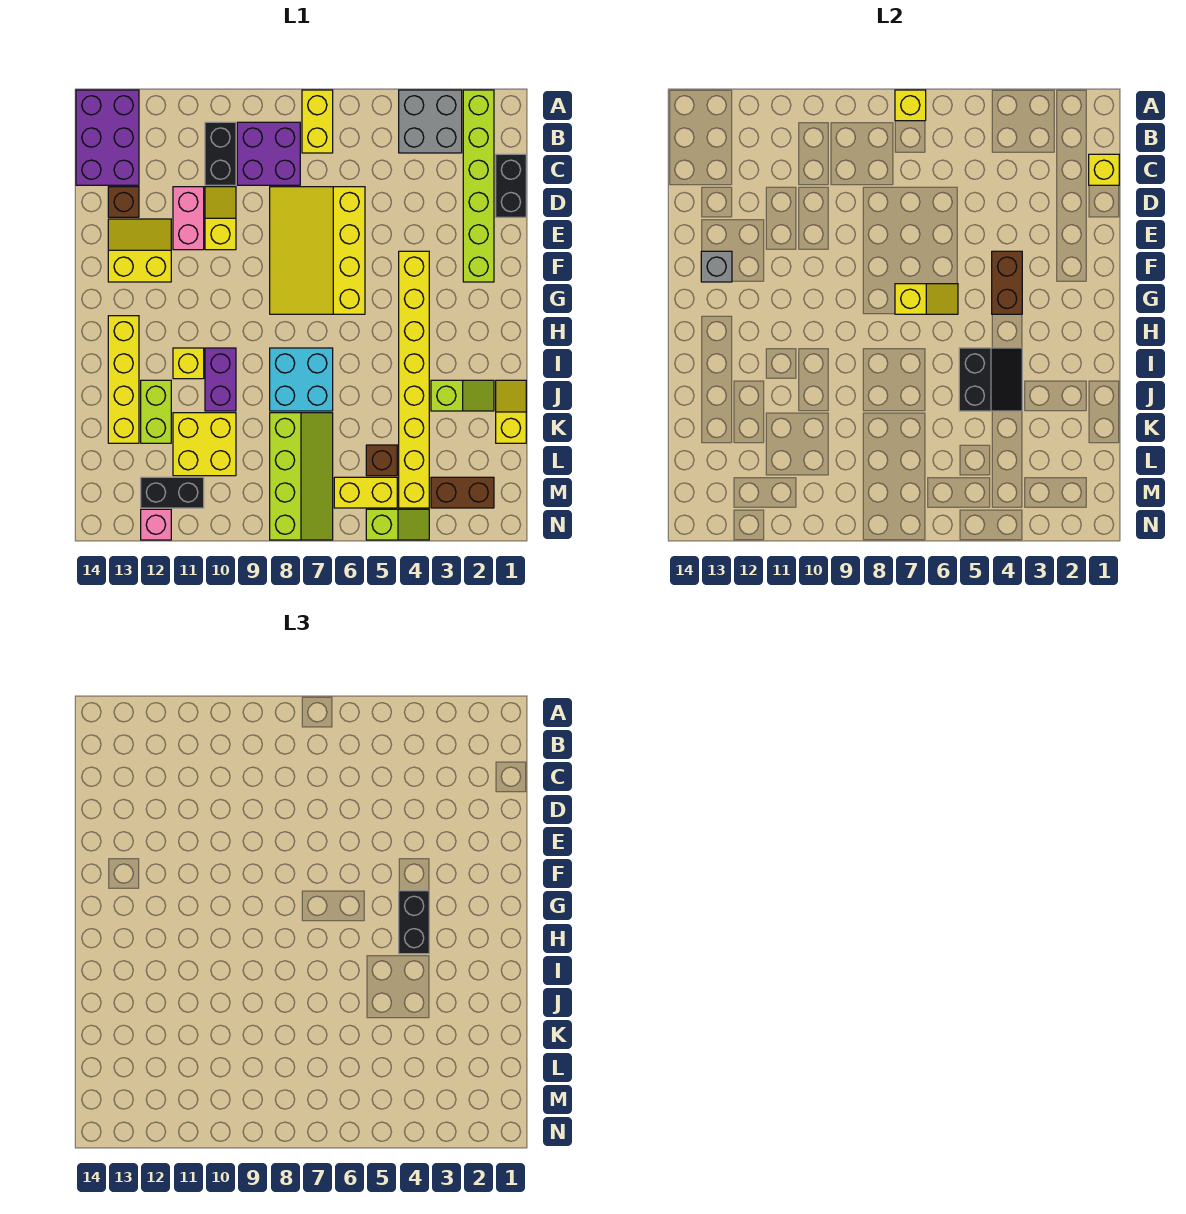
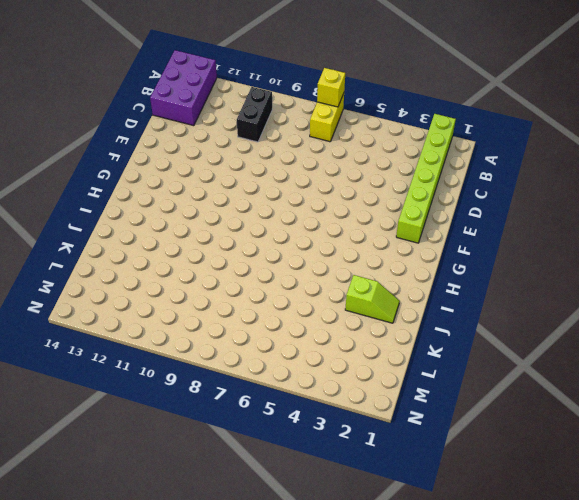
none -> grey brick A3:B4 level 1
none -> purple brick B8:C9 level 1
none -> black brick C1:D1 level 1
none -> yellow slope D6:G8 level 1 top 6

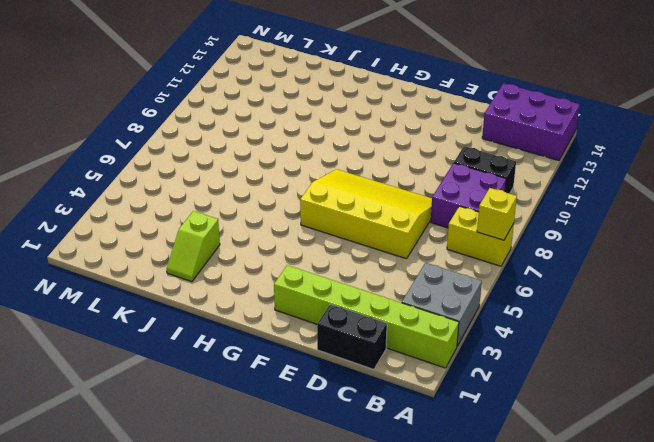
none -> yellow slope D10:E10 level 1 top E
none -> pink brick D11:E11 level 1
none -> brown brick D13 level 1
none -> yellow slope E12:F13 level 1 top F

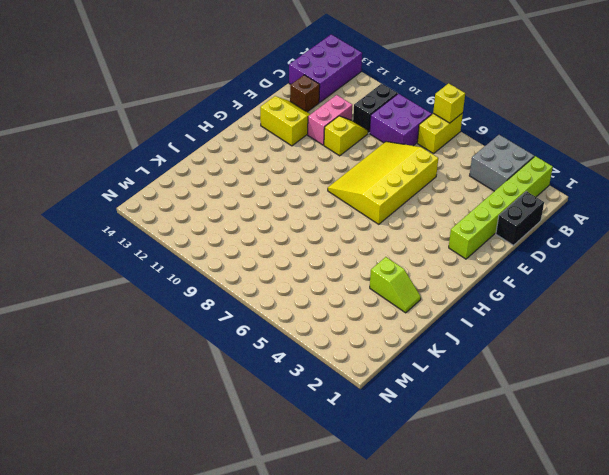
none -> yellow brick F4:M4 level 1
none -> yellow brick H13:K13 level 1
none -> cyan brick I7:J8 level 1
none -> purple brick I10:J10 level 1

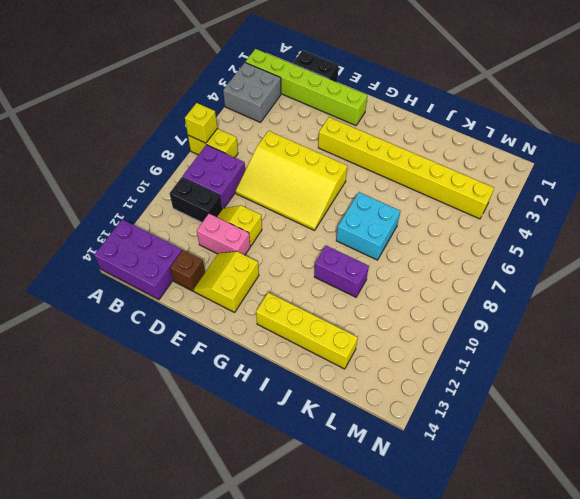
none -> yellow brick I11 level 1
none -> yellow slope J1:K1 level 1 top K
none -> lime slope J2:J3 level 1 top 3
none -> lime brick J12:K12 level 1

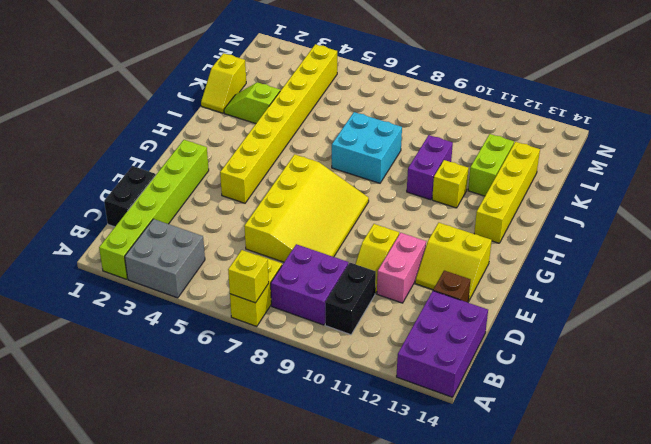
none -> lime slope K7:N8 level 1 top 8
none -> yellow brick K10:L11 level 1
none -> brown brick L5 level 1
none -> brown brick M2:M3 level 1

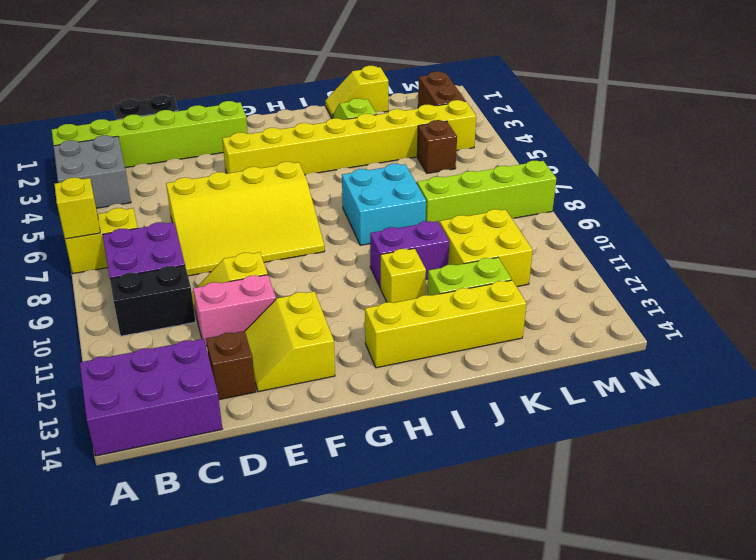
none -> yellow brick M5:M6 level 1
none -> black brick M11:M12 level 1
none -> lime slope N4:N5 level 1 top 5
none -> pink brick N12 level 1

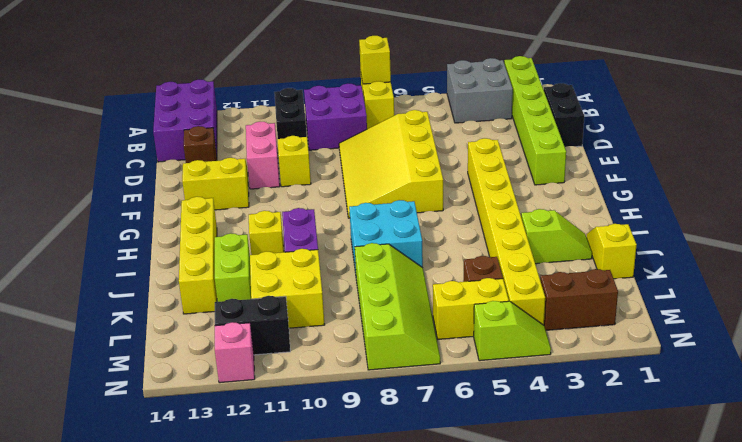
none -> yellow brick C1 level 2
none -> brown brick F4:G4 level 2
none -> grey brick F13 level 2
none -> yellow slope G6:G7 level 2 top 7

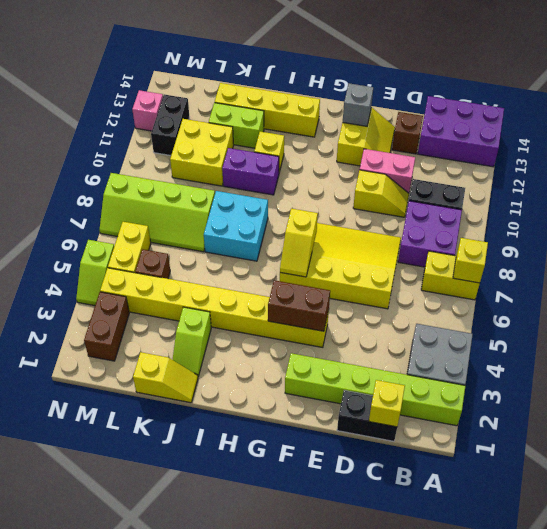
none -> black slope I4:J5 level 2 top 5
none -> black brick G4:H4 level 3

